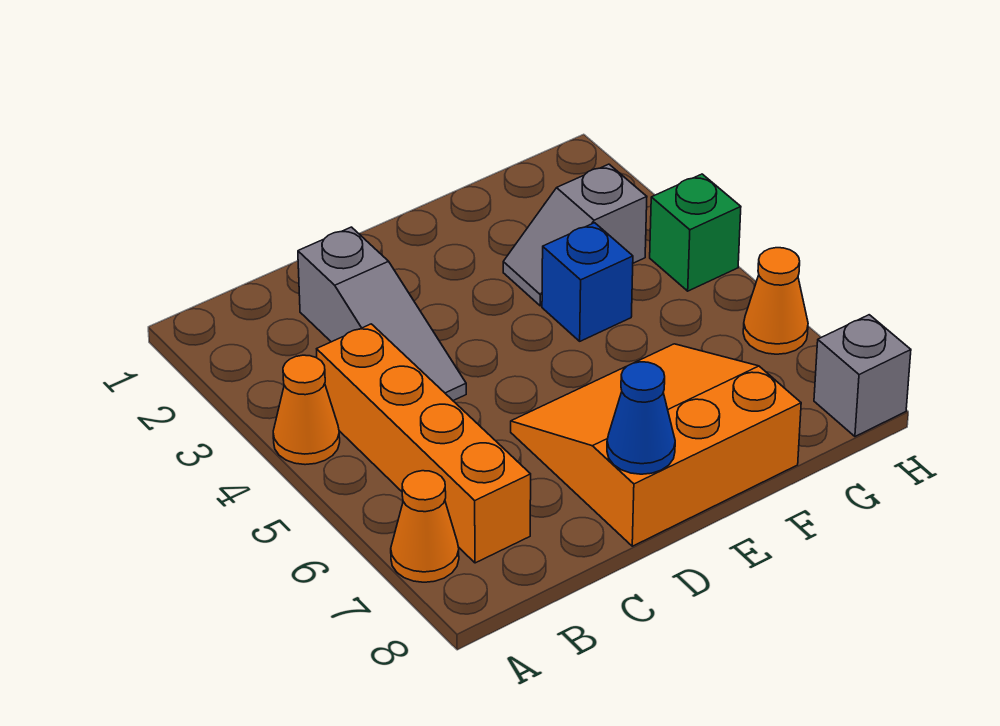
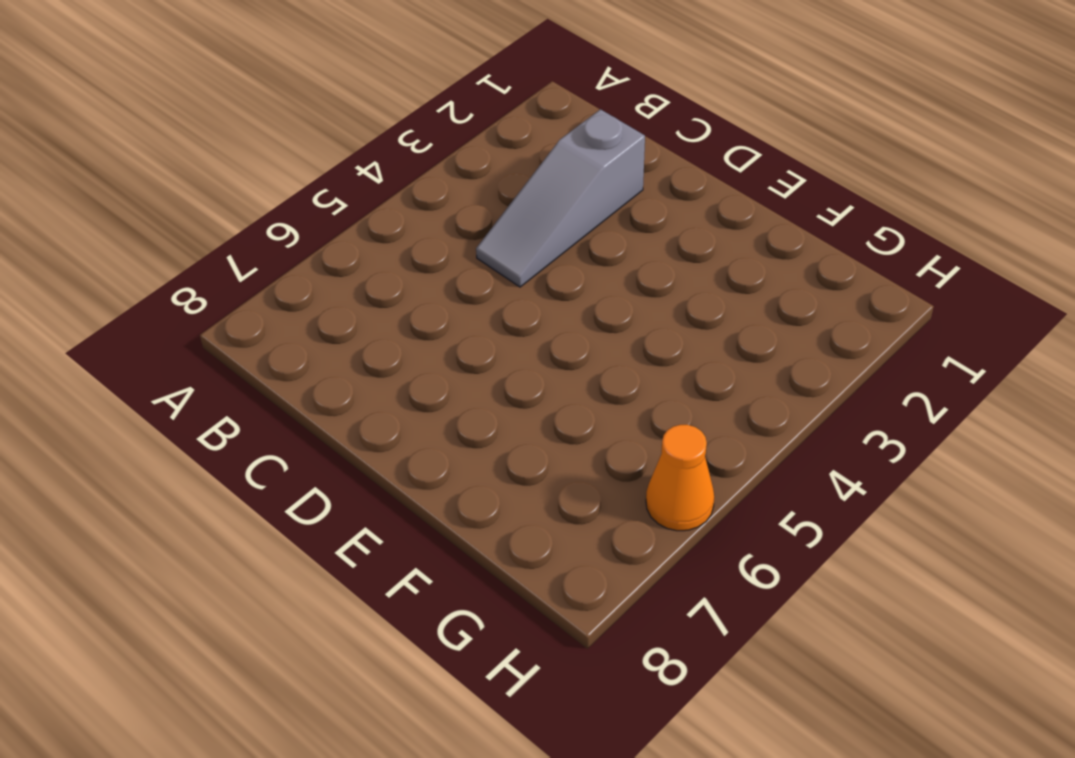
none -> orange cone A4 level 1
none -> orange cone A7 level 1

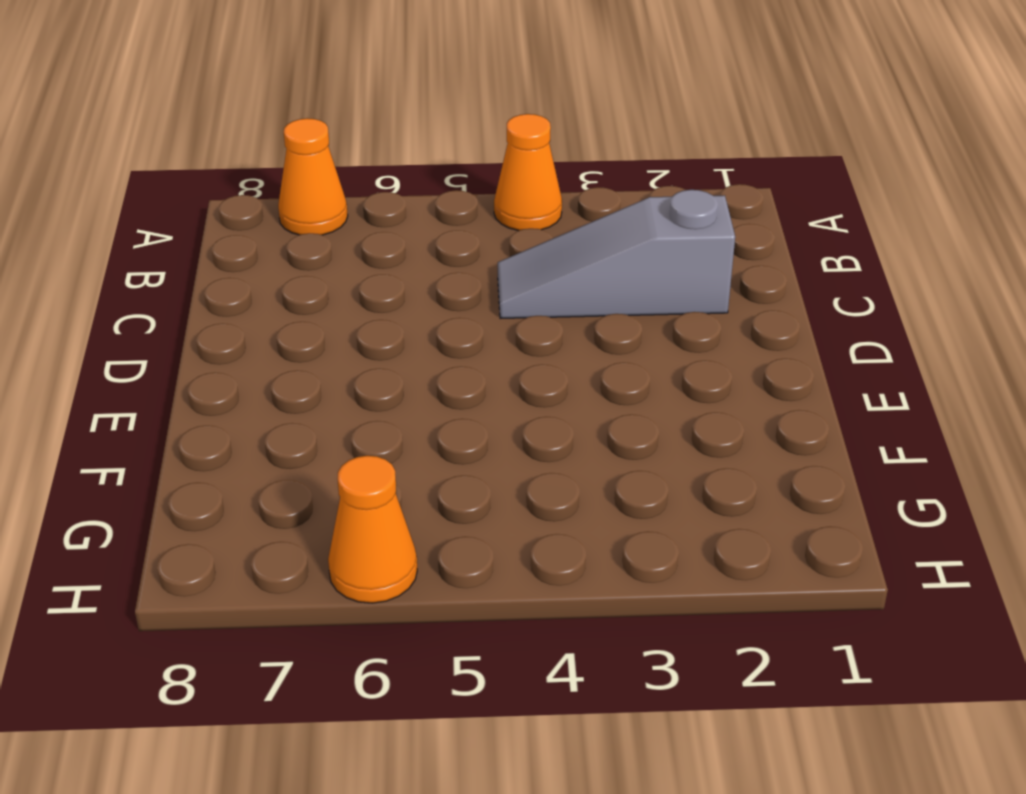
none -> orange brick B4:B7 level 1
none -> orange slope D6:F8 level 1 top 8

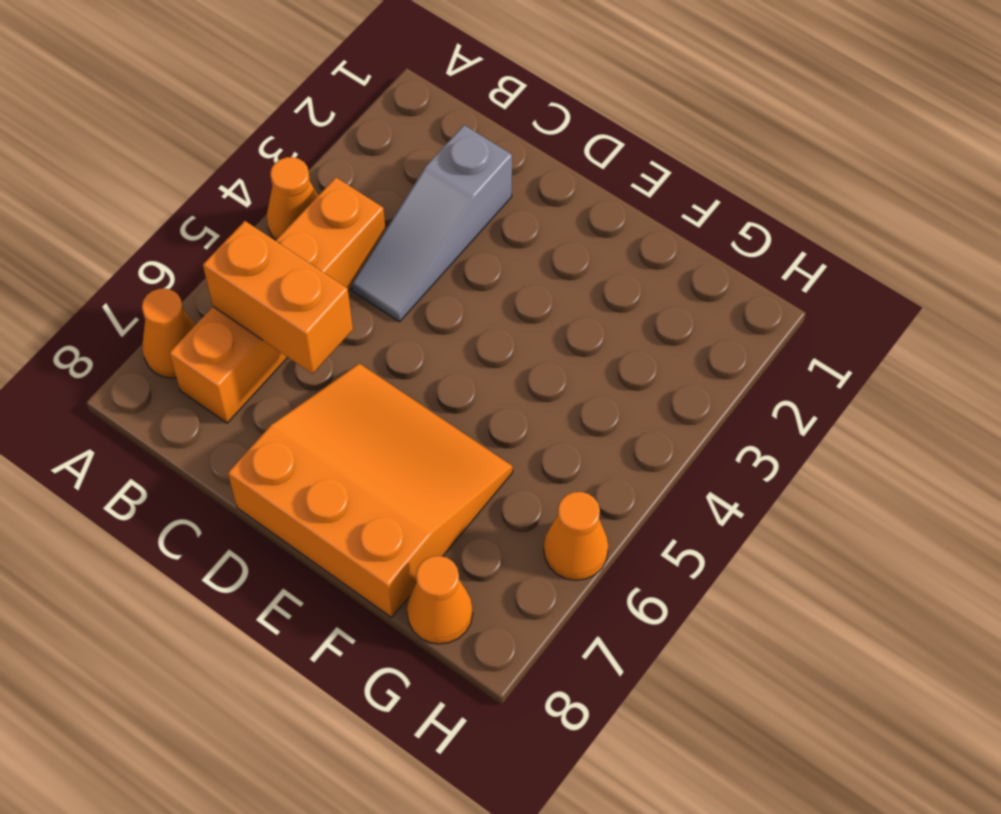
orange brick B6:C6 level 2 -> none
orange cone G8 level 1 -> none
none -> grey slope F3:G3 level 1 top G
none -> blue brick F4 level 1

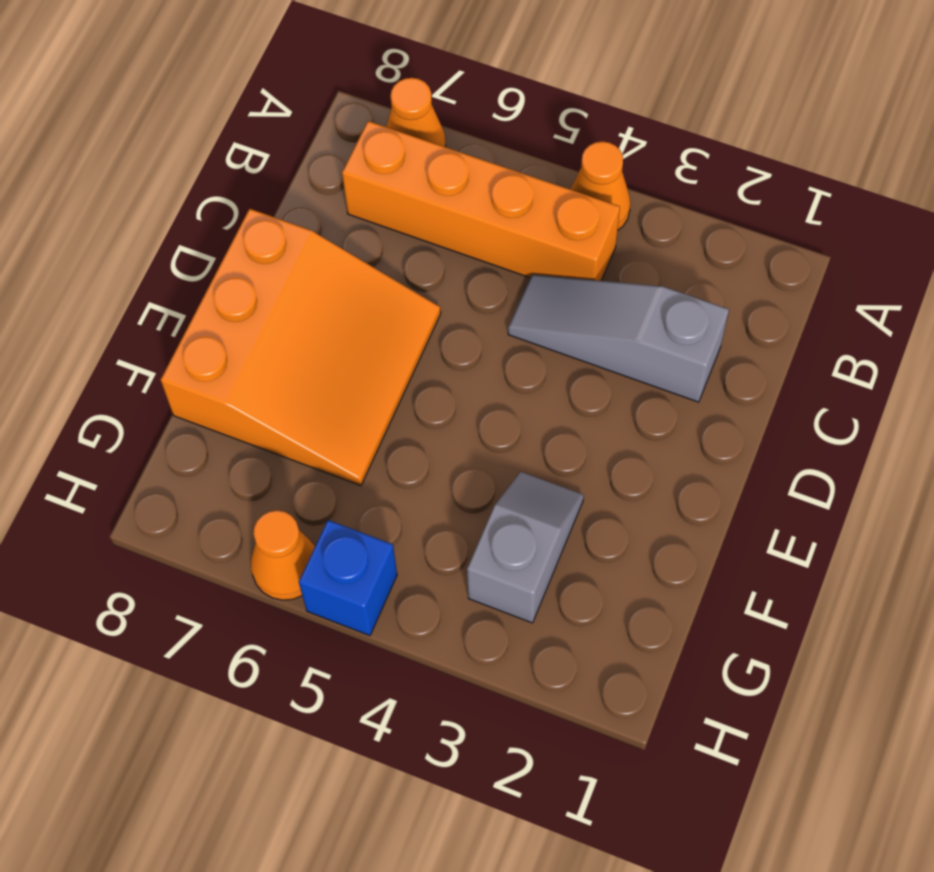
blue brick H5 level 1 -> blue brick F4 level 1
none -> green brick H4 level 1
none -> grey brick H8 level 1

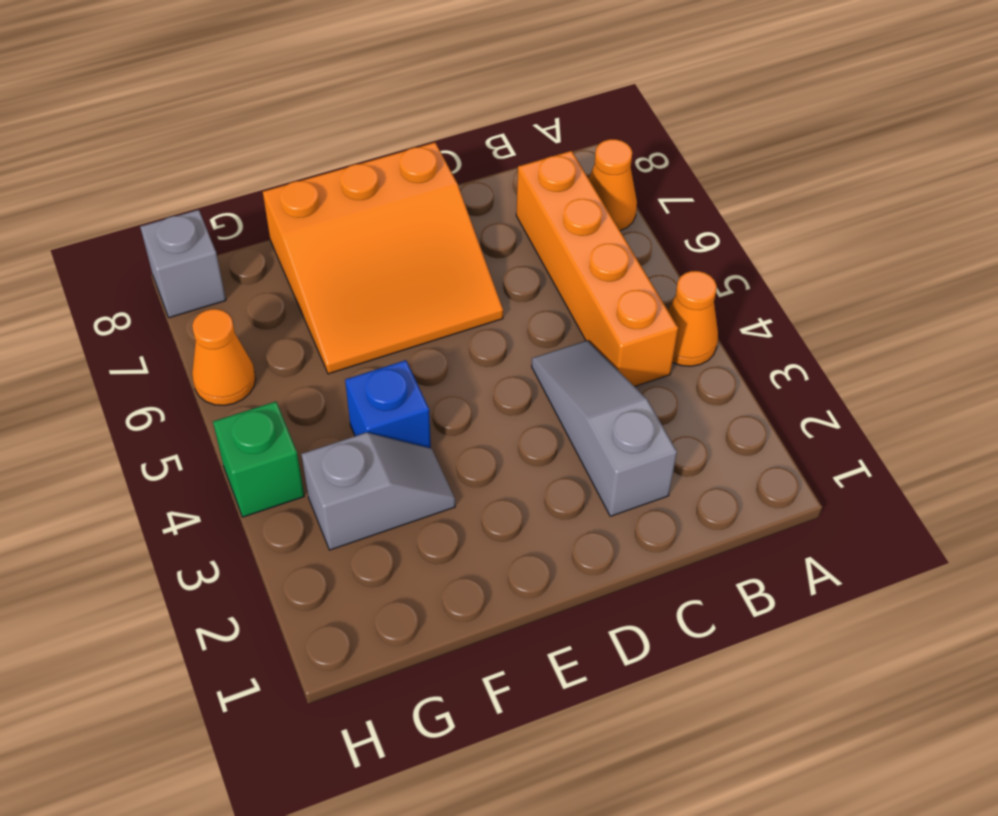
none -> blue cone D8 level 2

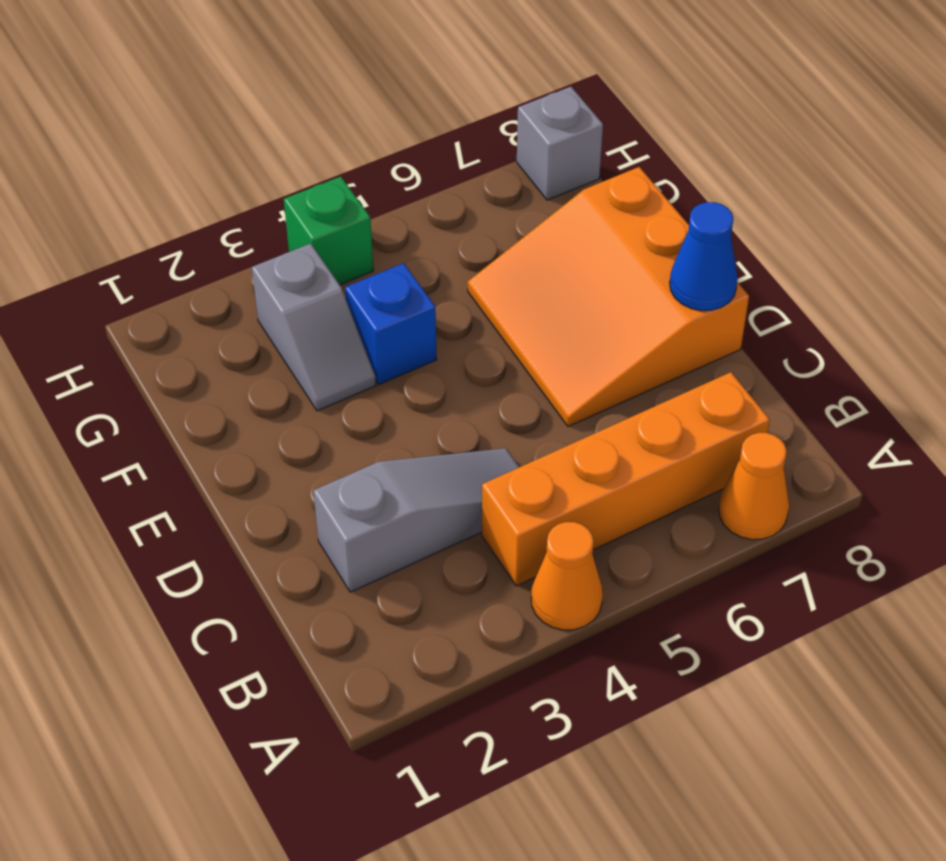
none -> orange cone H6 level 1

